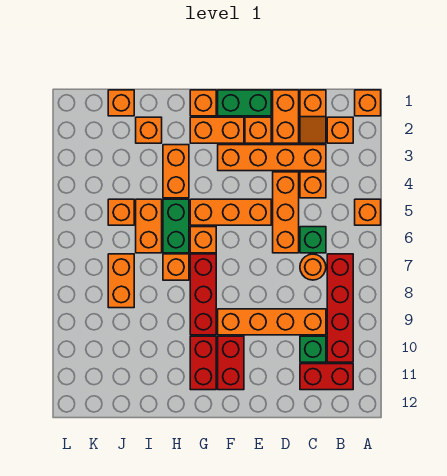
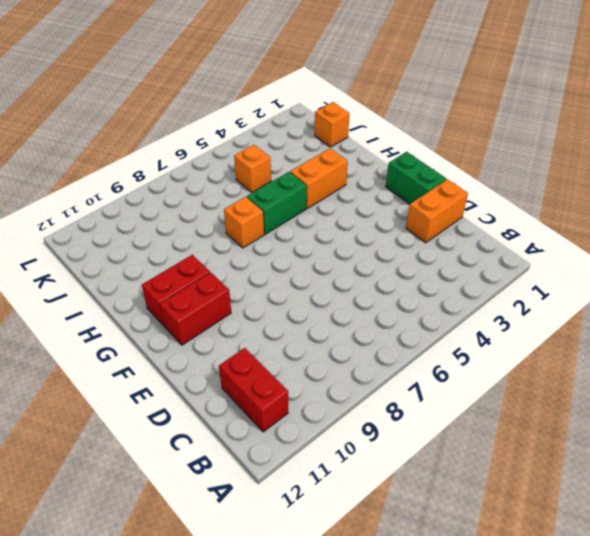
none -> orange brick A1 level 1
none -> orange brick A5 level 1
none -> orange brick B2 level 1
none -> red brick B7:B10 level 1

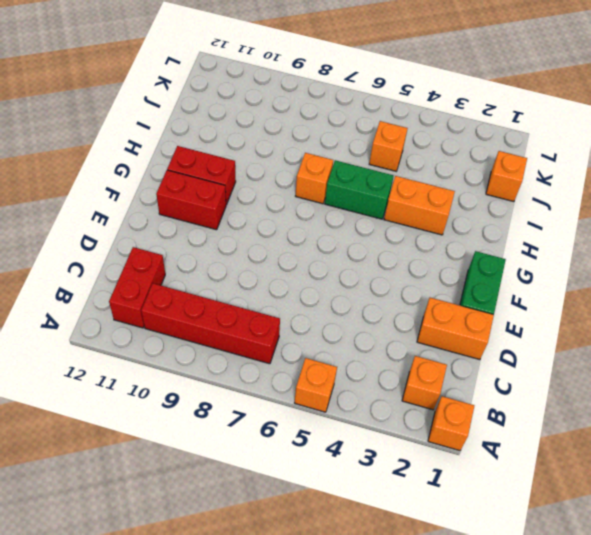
none -> orange slope C1:C2 level 1 top 1
none -> orange brick C3:F3 level 1
none -> orange brick C4 level 1
none -> green brick C6 level 1

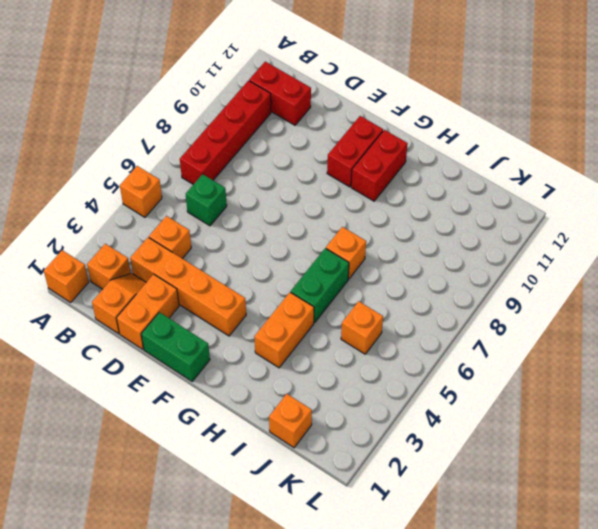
none -> orange round brick C7 level 1
none -> orange brick C9:F9 level 1
none -> green brick C10 level 1
none -> orange brick D4:D6 level 1

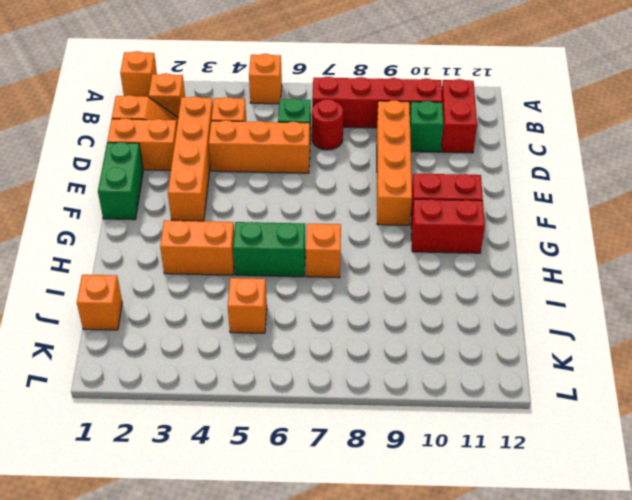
red round brick C7 level 1 -> orange round brick C7 level 1
none -> orange brick E2 level 1
none -> orange brick E5:G5 level 1
none -> orange brick F2:G2 level 1
none -> orange brick G1 level 1

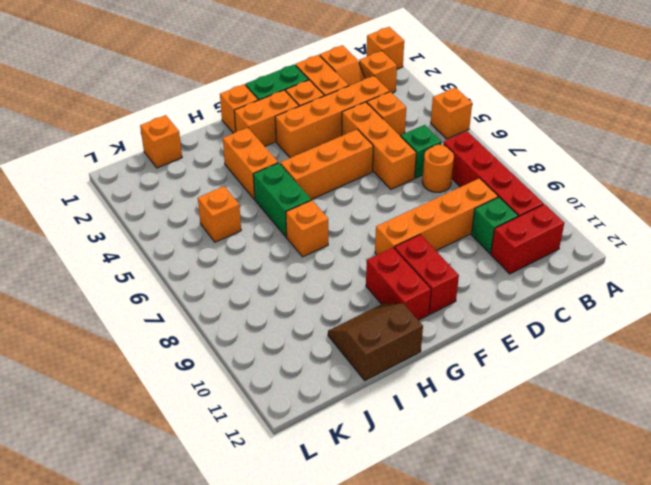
brown slope H11:I12 level 1 top 12 -> none
none -> orange brick G6 level 1
none -> red brick G7:G9 level 1
none -> orange brick I2 level 1
none -> orange brick I5:I6 level 1

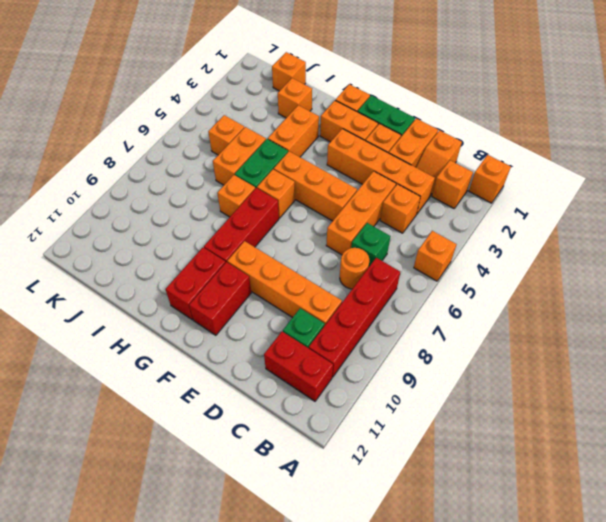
none -> orange brick J7:J8 level 1

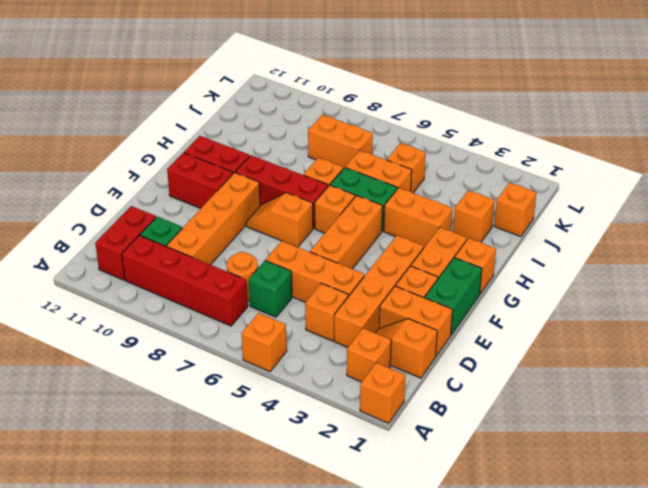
orange slope F7:F8 level 1 top 7 -> none

